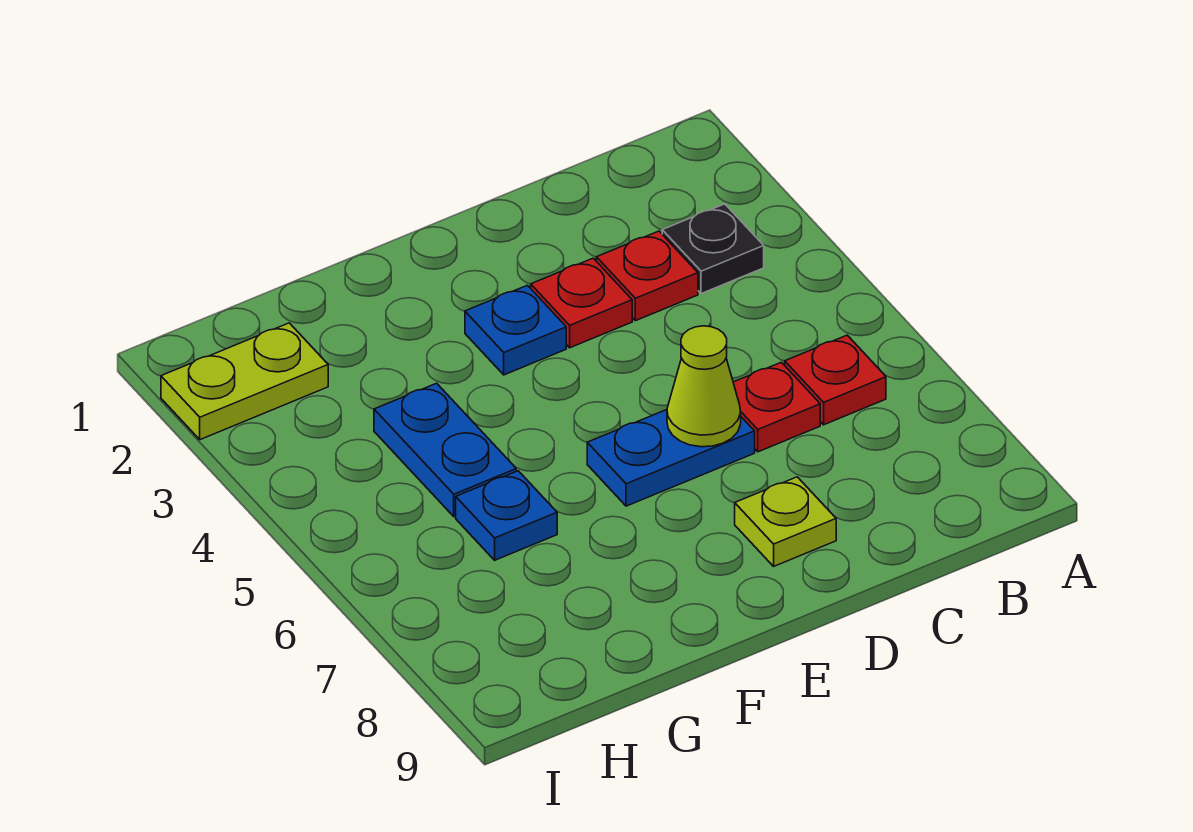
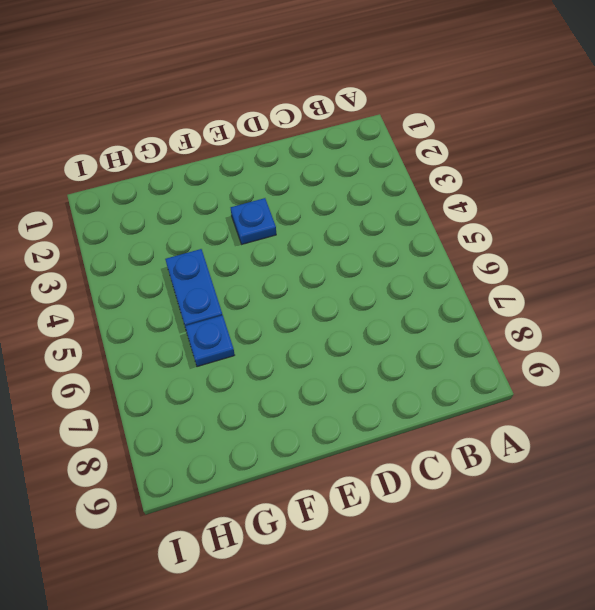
none -> black plate B3 level 1
none -> red plate B6 level 1
none -> red plate C3 level 1

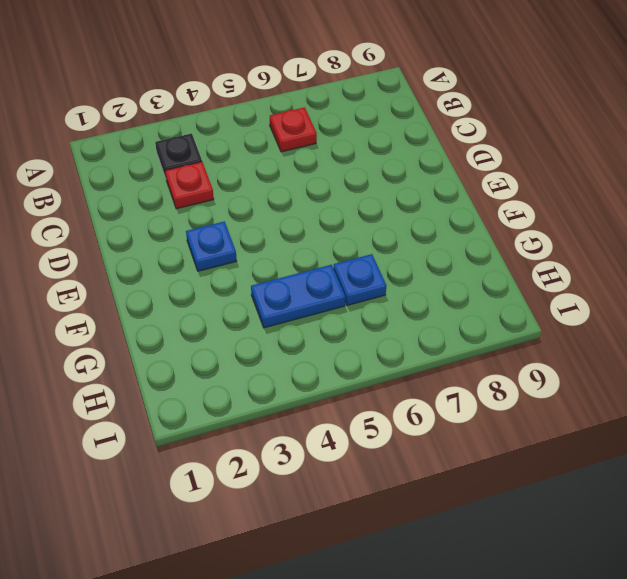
none -> red plate C6 level 1
none -> red plate D3 level 1
none -> blue plate D6:E6 level 1

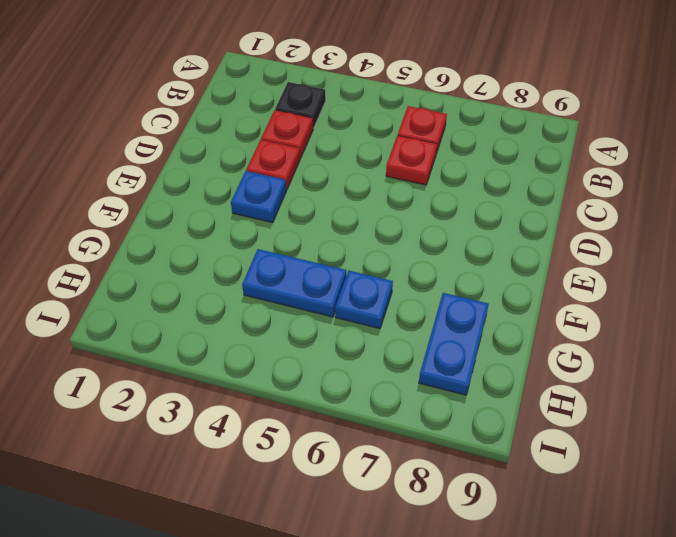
blue plate G8:H8 level 1 -> blue plate D6:E6 level 1
none -> lime plate D8 level 1
none -> lime plate H2:I2 level 1
none -> lime cone D6 level 2

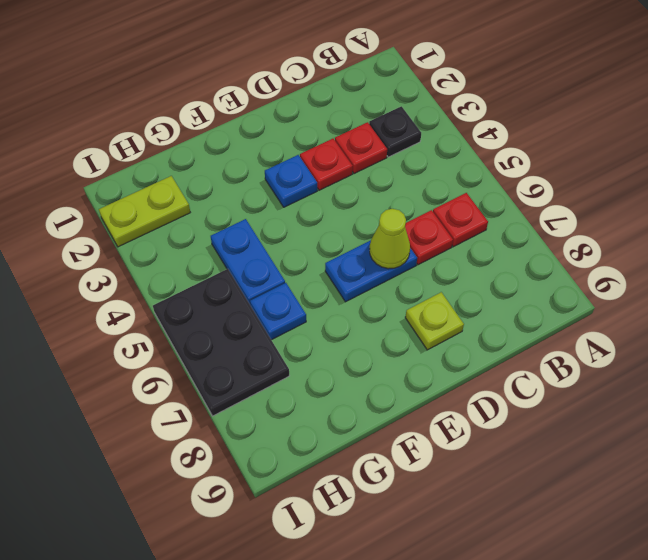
black plate H5:I7 level 1 -> none

